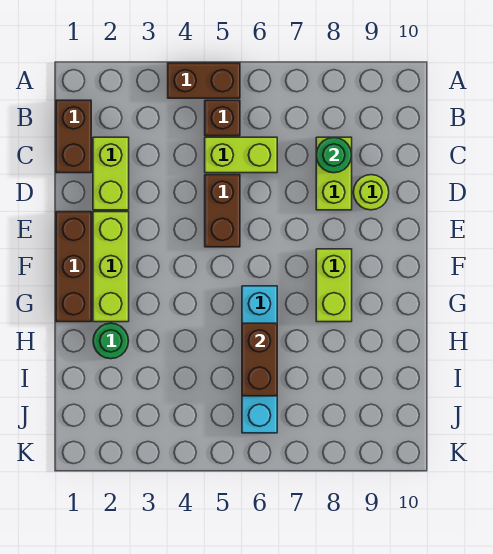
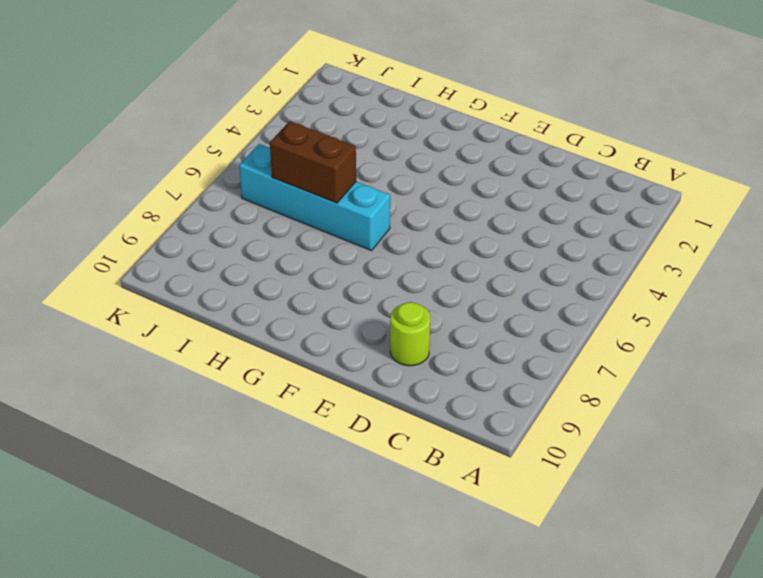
none -> brown brick A4:A5 level 1
none -> brown brick B1:C1 level 1
none -> brown brick B5 level 1

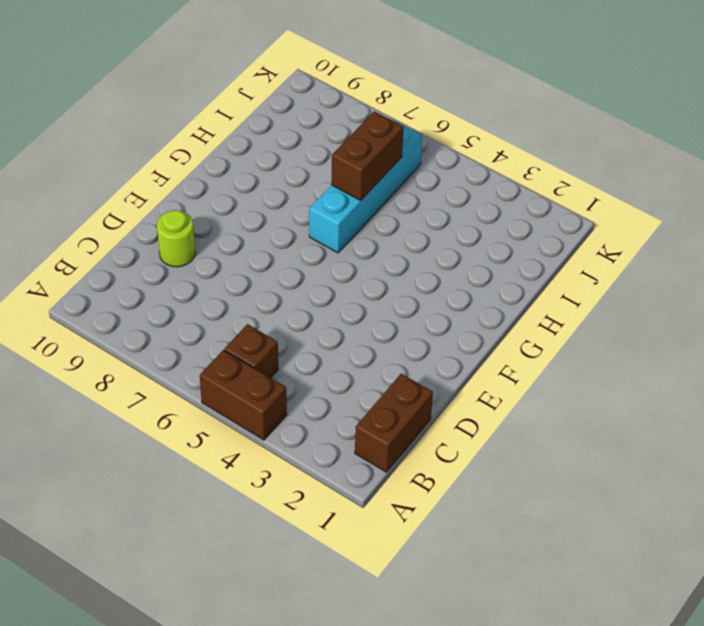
none -> lime brick C2:D2 level 1
none -> lime brick C5:C6 level 1
none -> lime brick C8:D8 level 1

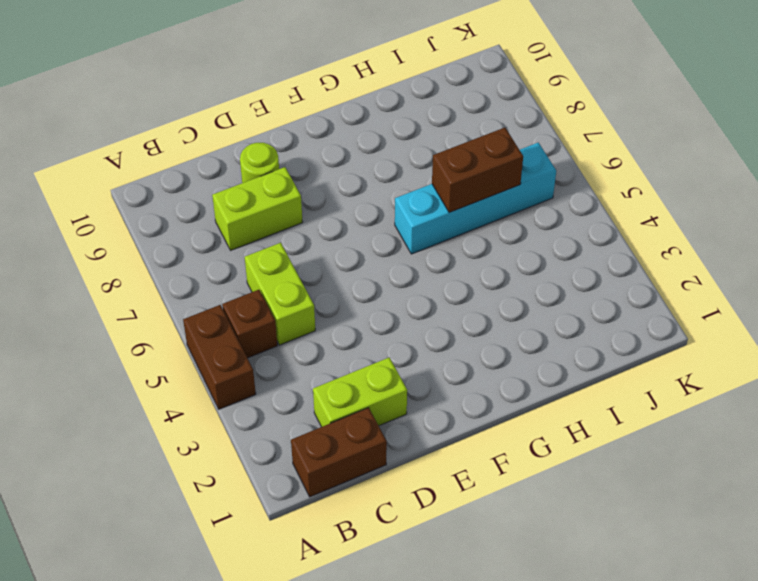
none -> brown brick D5:E5 level 1
none -> brown brick E1:G1 level 1
none -> lime brick E2:G2 level 1

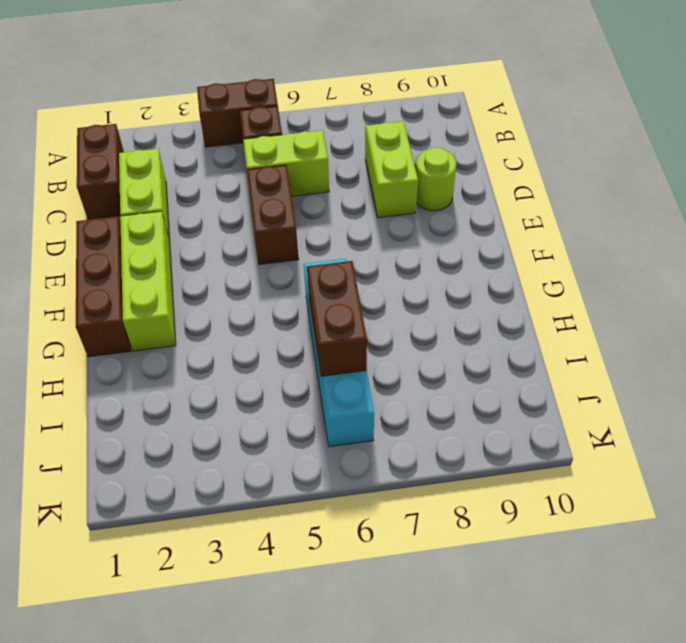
none -> lime brick F8:G8 level 1
none -> green round brick H2 level 1
none -> green round brick C8 level 2

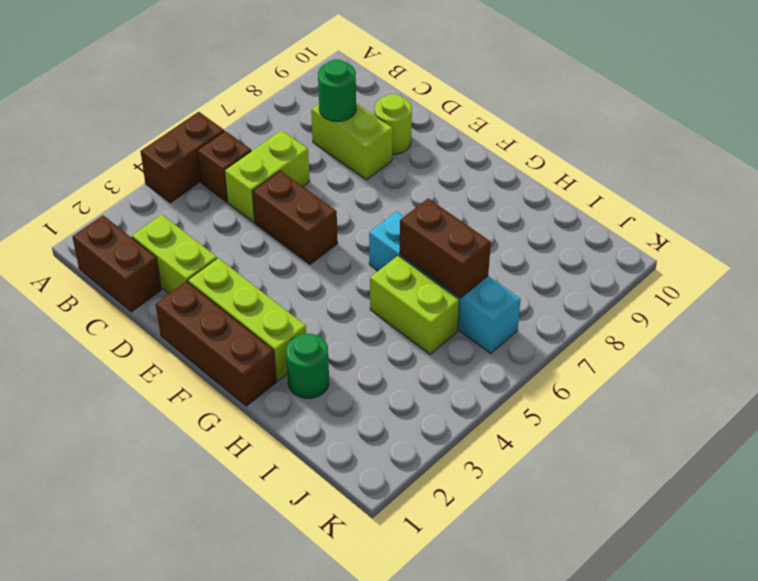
lime brick H5:I5 level 1 -> lime brick F8:G8 level 1

